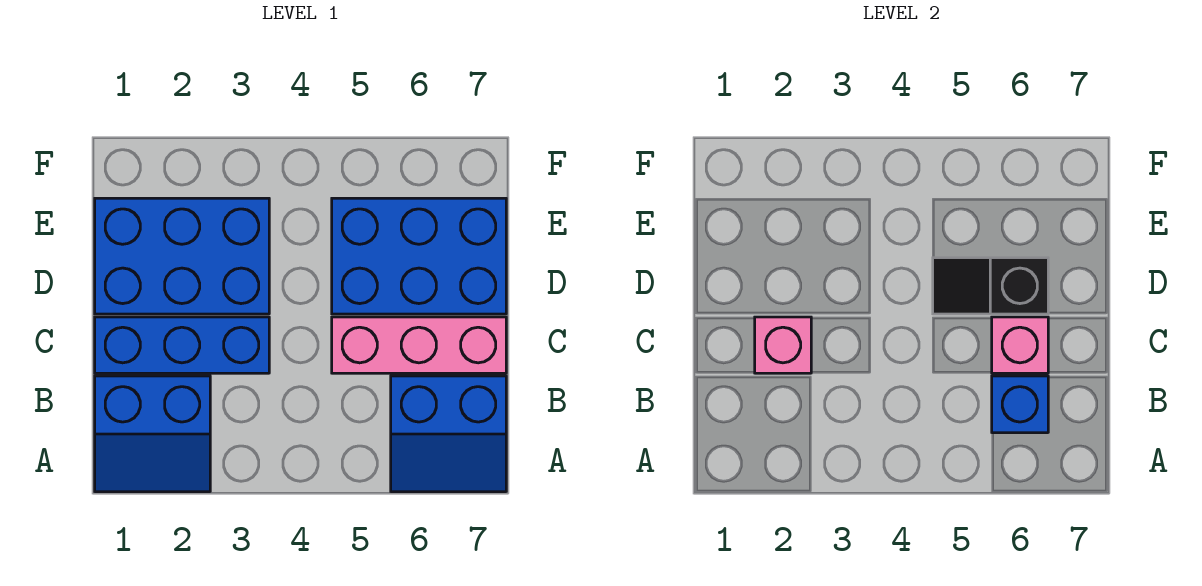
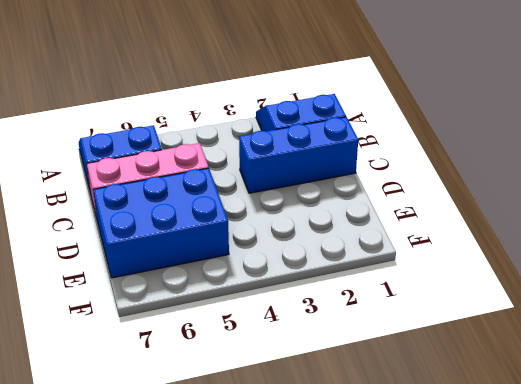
none -> blue brick D1:E3 level 1
none -> blue brick B6 level 2

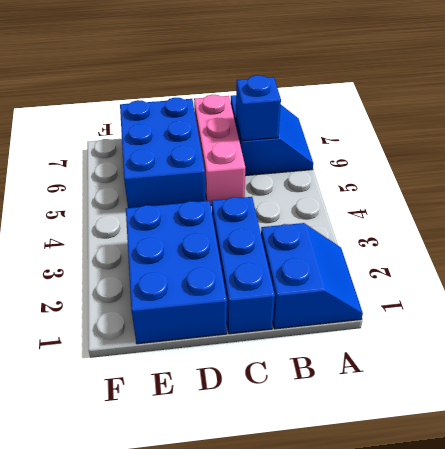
none -> pink brick C2 level 2
none -> pink brick C6 level 2

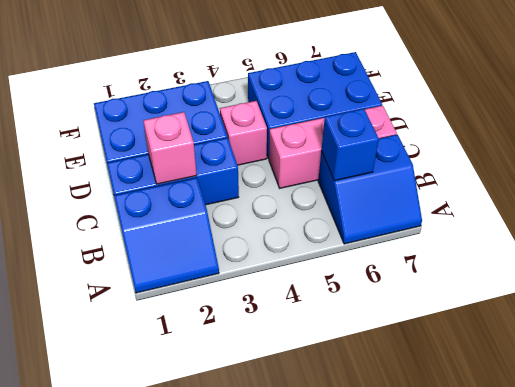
pink brick D4 level 1 -> pink brick C6 level 2
none -> black slope D5:D6 level 2 top 6

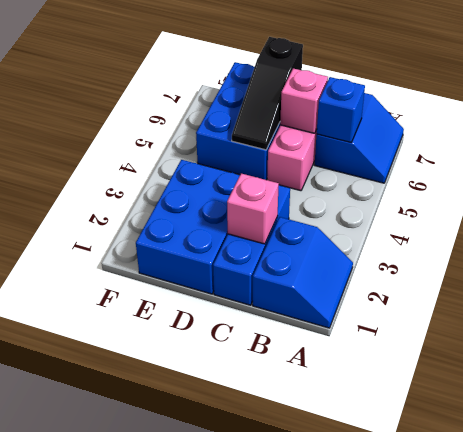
black slope D5:D7 level 2 top 7 -> black slope D5:D6 level 2 top 6

